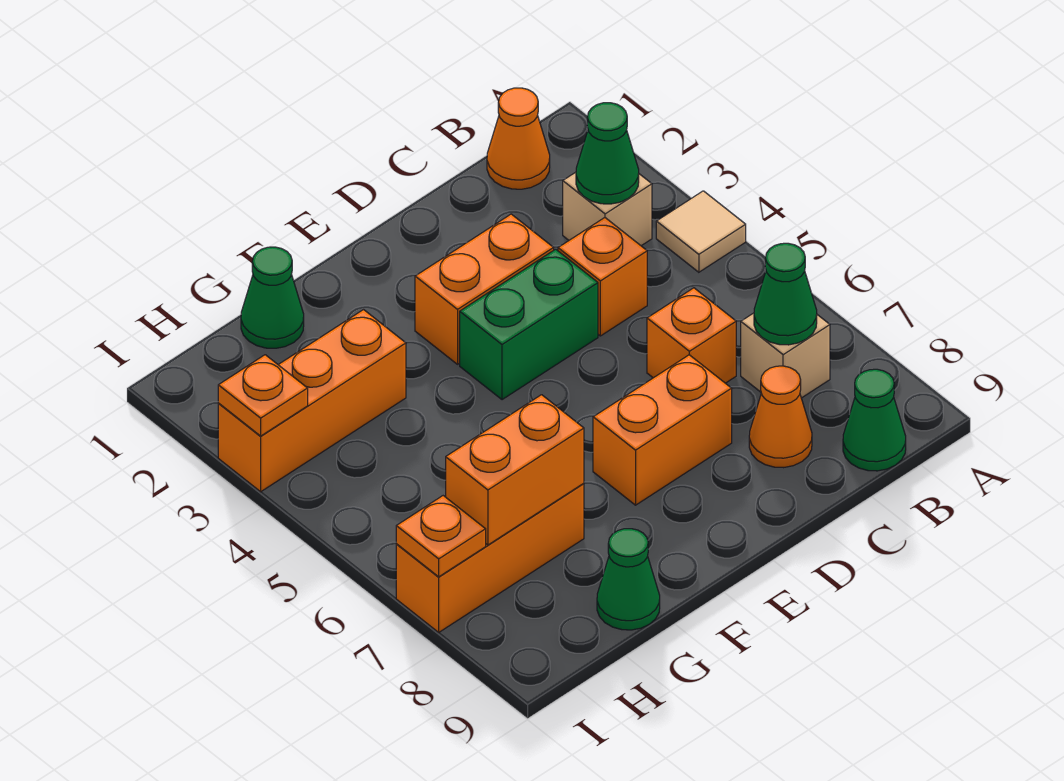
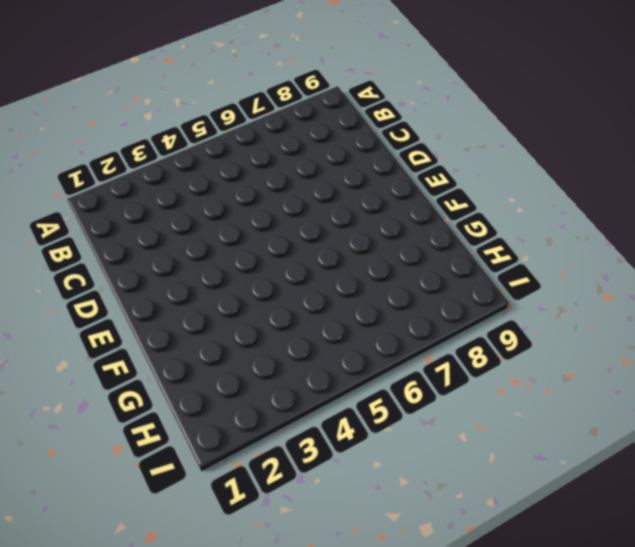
none -> tan tile A4 level 1
none -> orange cone B1 level 1
none -> tan brick B3 level 1

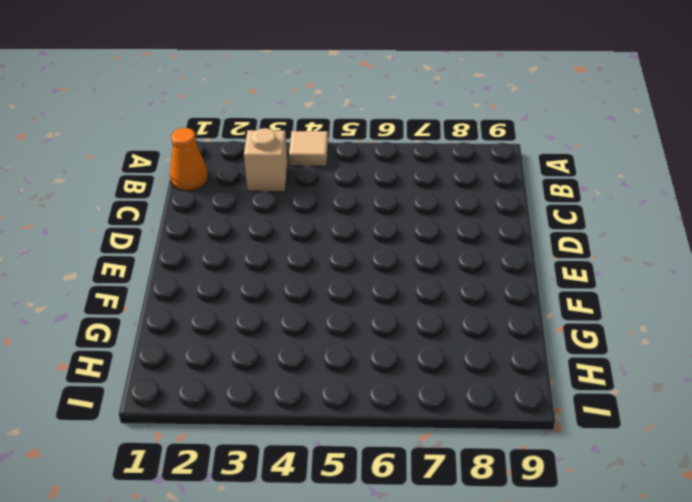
none -> tan brick B7 level 1
none -> green cone B9 level 1
none -> orange brick C4 level 1

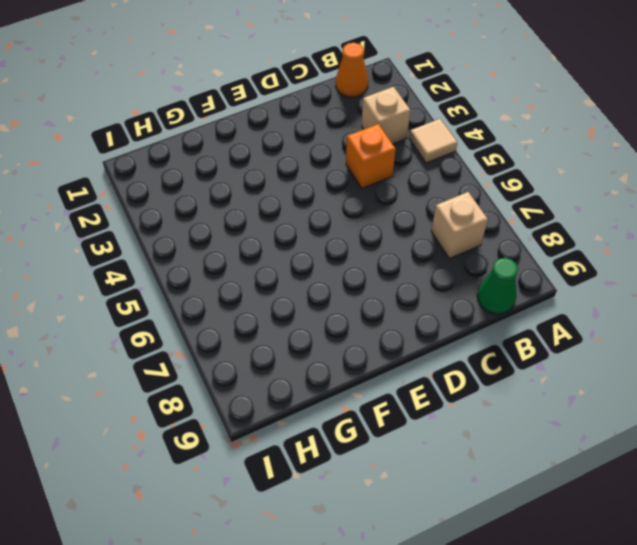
none -> orange brick C6 level 1
none -> orange cone C8 level 1
none -> orange brick D3:E3 level 1

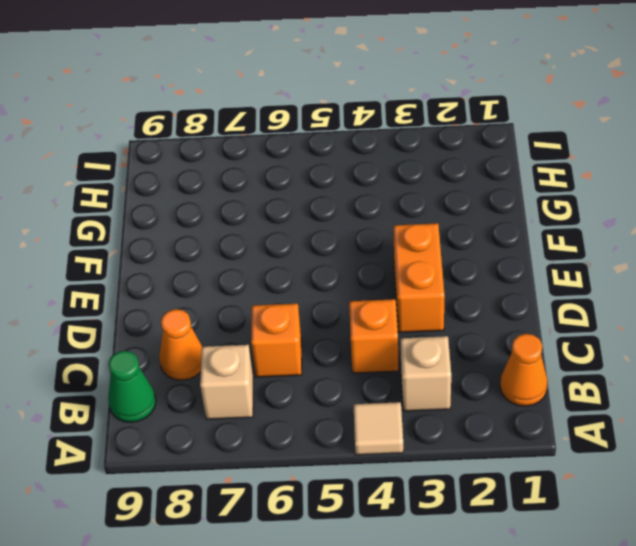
none -> green brick D4:E4 level 1
none -> orange brick D7:E7 level 1
none -> green cone G1 level 1

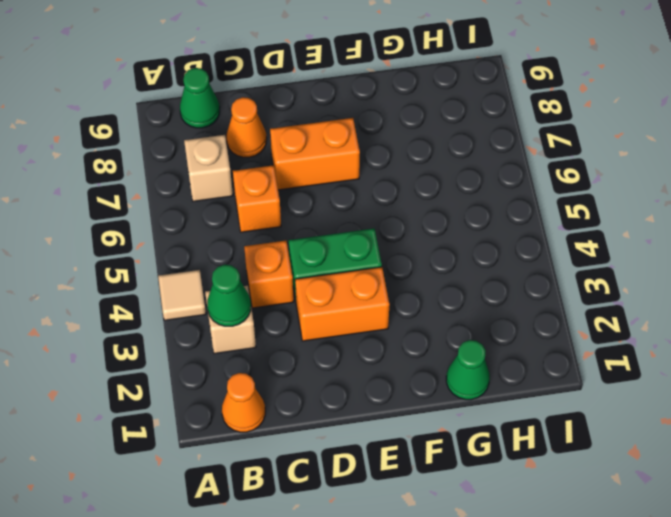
none -> orange brick G3:I3 level 1
none -> orange brick G7:I7 level 1
none -> green cone G9 level 1

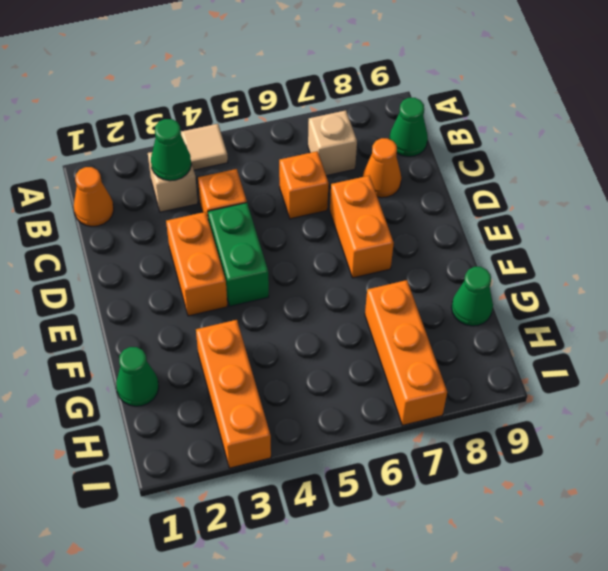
none -> green cone B7 level 2
none -> orange brick G7:H7 level 2
none -> orange plate I3 level 2

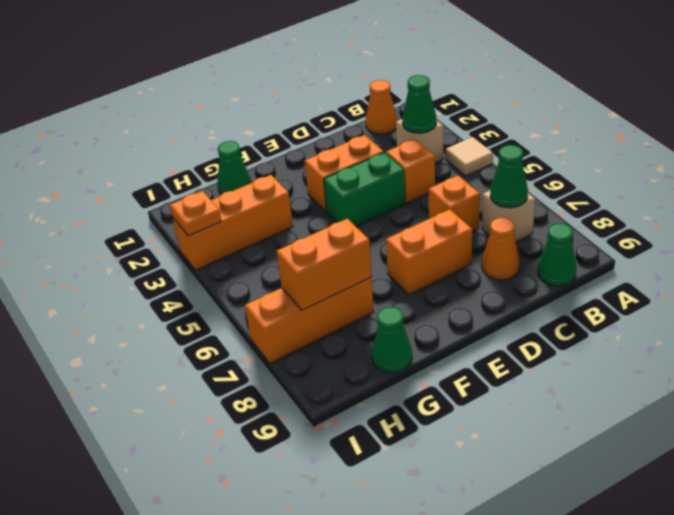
none -> orange plate I7 level 2

